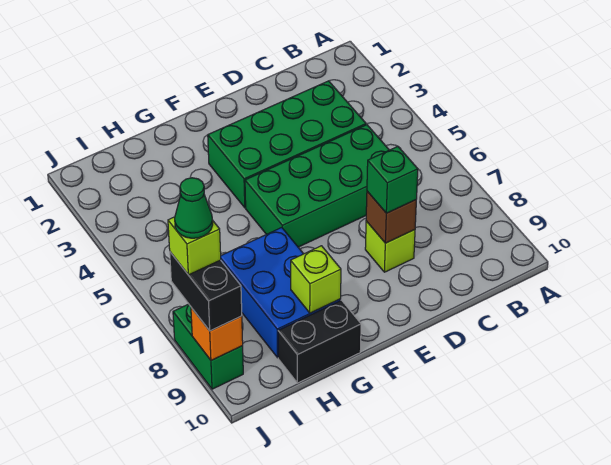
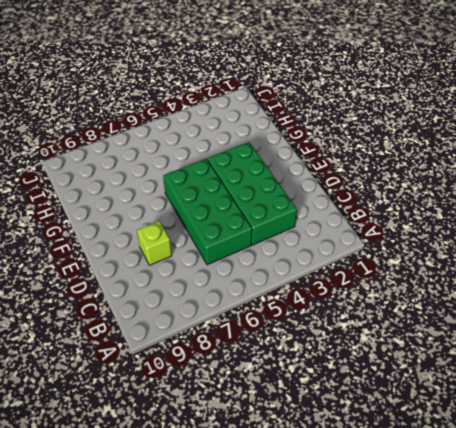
none -> blue brick G7:H9 level 1
none -> black brick G10:H10 level 1
none -> green brick J8:J9 level 1

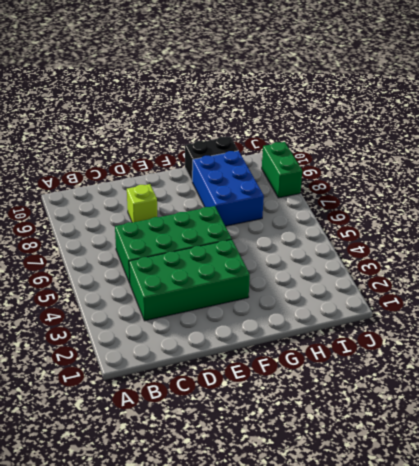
none -> brown brick D8 level 2
none -> lime brick G9 level 2
none -> orange brick J9 level 2

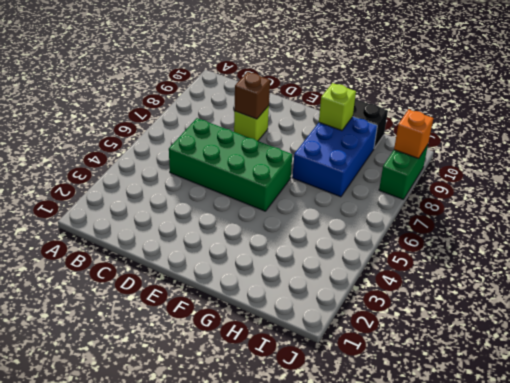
none -> green brick C3:F4 level 1
none -> green brick D8 level 3
none -> black brick J8:J9 level 3

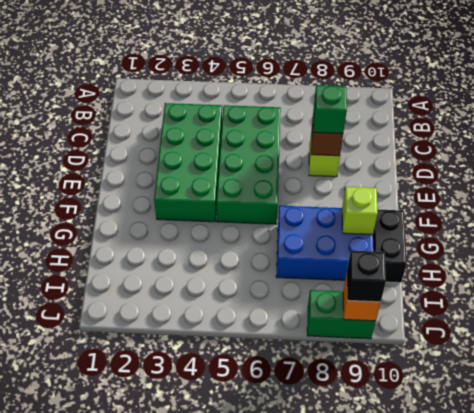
black brick J9 level 3 -> black brick J8:J9 level 3
none -> lime brick J8 level 4
none -> green cone J8 level 5

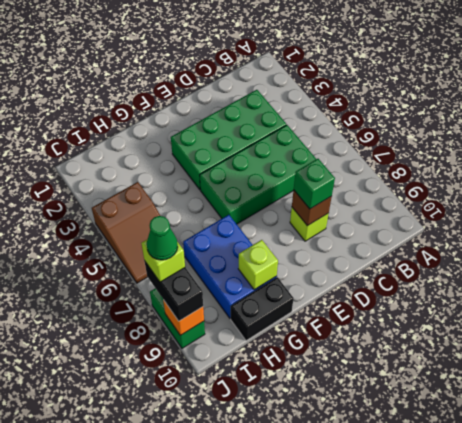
brown slope I4:J6 level 1 top 4 -> none

